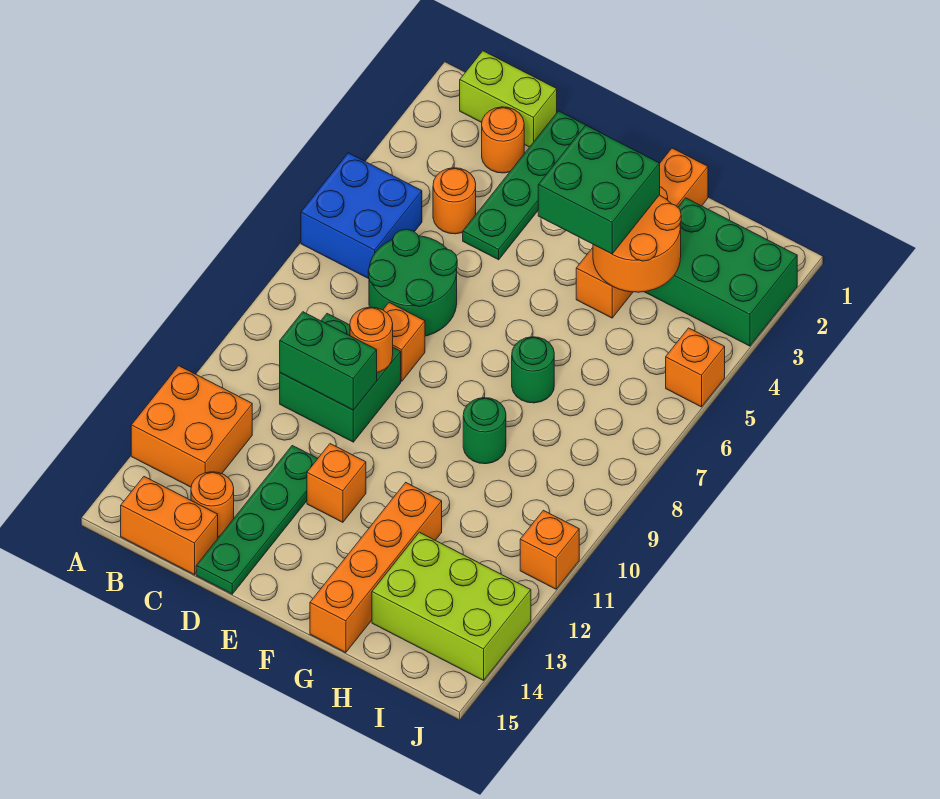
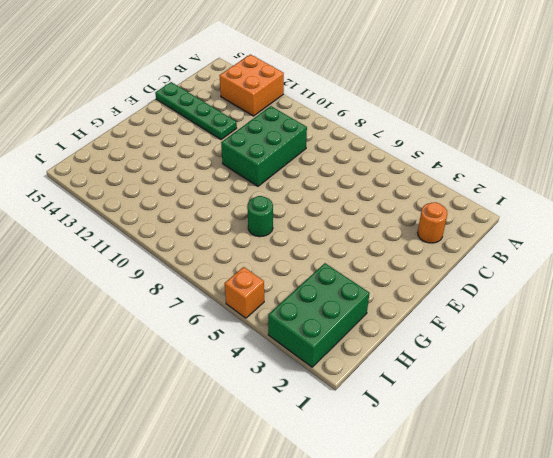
green brick C9:E10 level 1 -> green brick C9:D10 level 1
none -> blue brick A5:B6 level 1
none -> lime brick B1:C1 level 1
none -> orange brick B15:C15 level 1

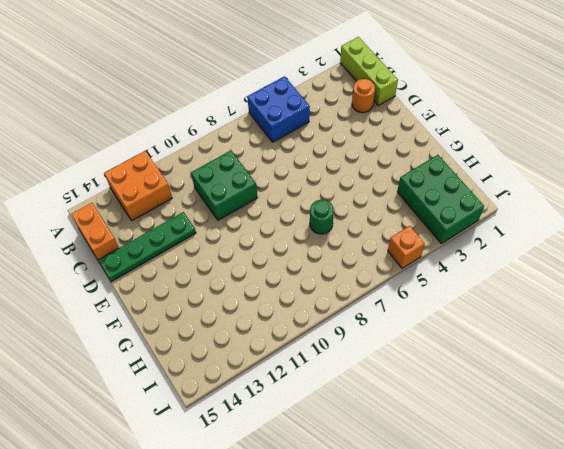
lime brick A1:C1 level 1 -> lime brick B1:C1 level 1
none -> orange round brick C4 level 1
none -> green round brick C6:D7 level 1
none -> orange round brick C14 level 1

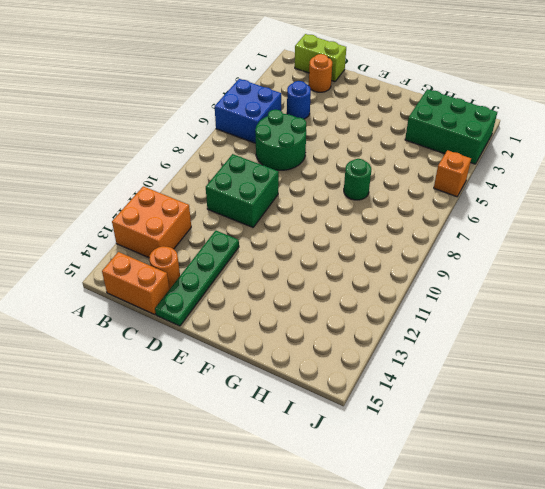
blue round brick C4 level 1 -> orange round brick C4 level 1
none -> green plate D1:D4 level 1
none -> orange brick D8 level 1
none -> orange brick E12 level 1

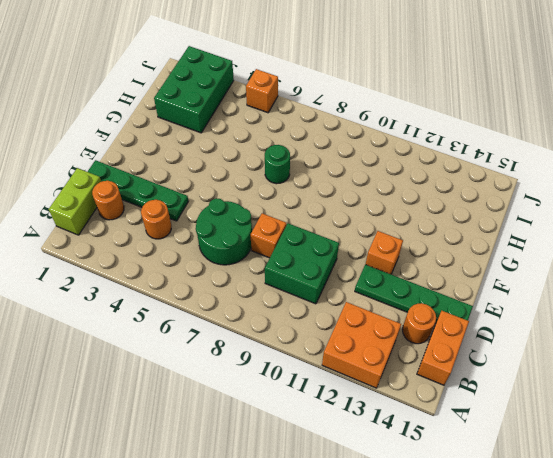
none -> blue brick A5:B6 level 1
none -> orange brick G1:G4 level 1
none -> green round brick G9 level 1

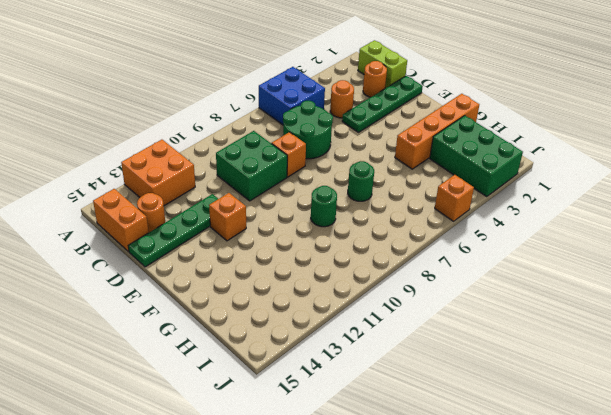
none -> orange brick G12:G15 level 1
none -> lime brick H13:J14 level 1
none -> orange brick J11 level 1

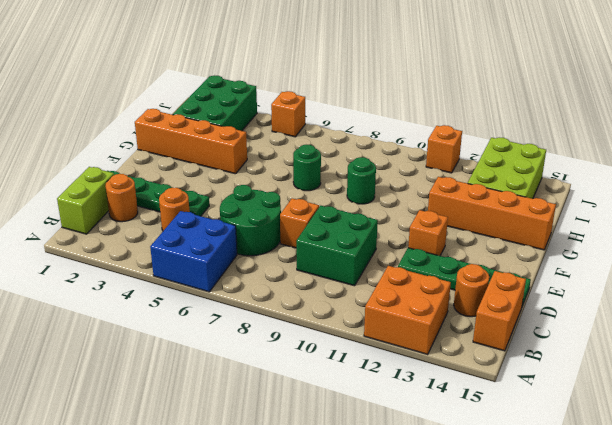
none -> green brick C10:D10 level 2
none -> orange round brick D9 level 2
none -> orange round brick G3:H4 level 2

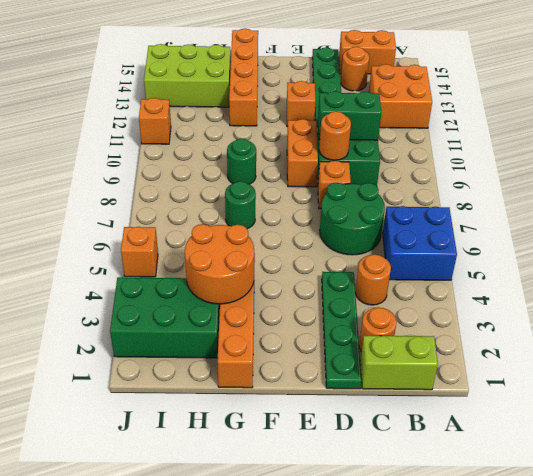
orange brick E9:E10 level 1 -> none
none -> green brick F3:G4 level 3

